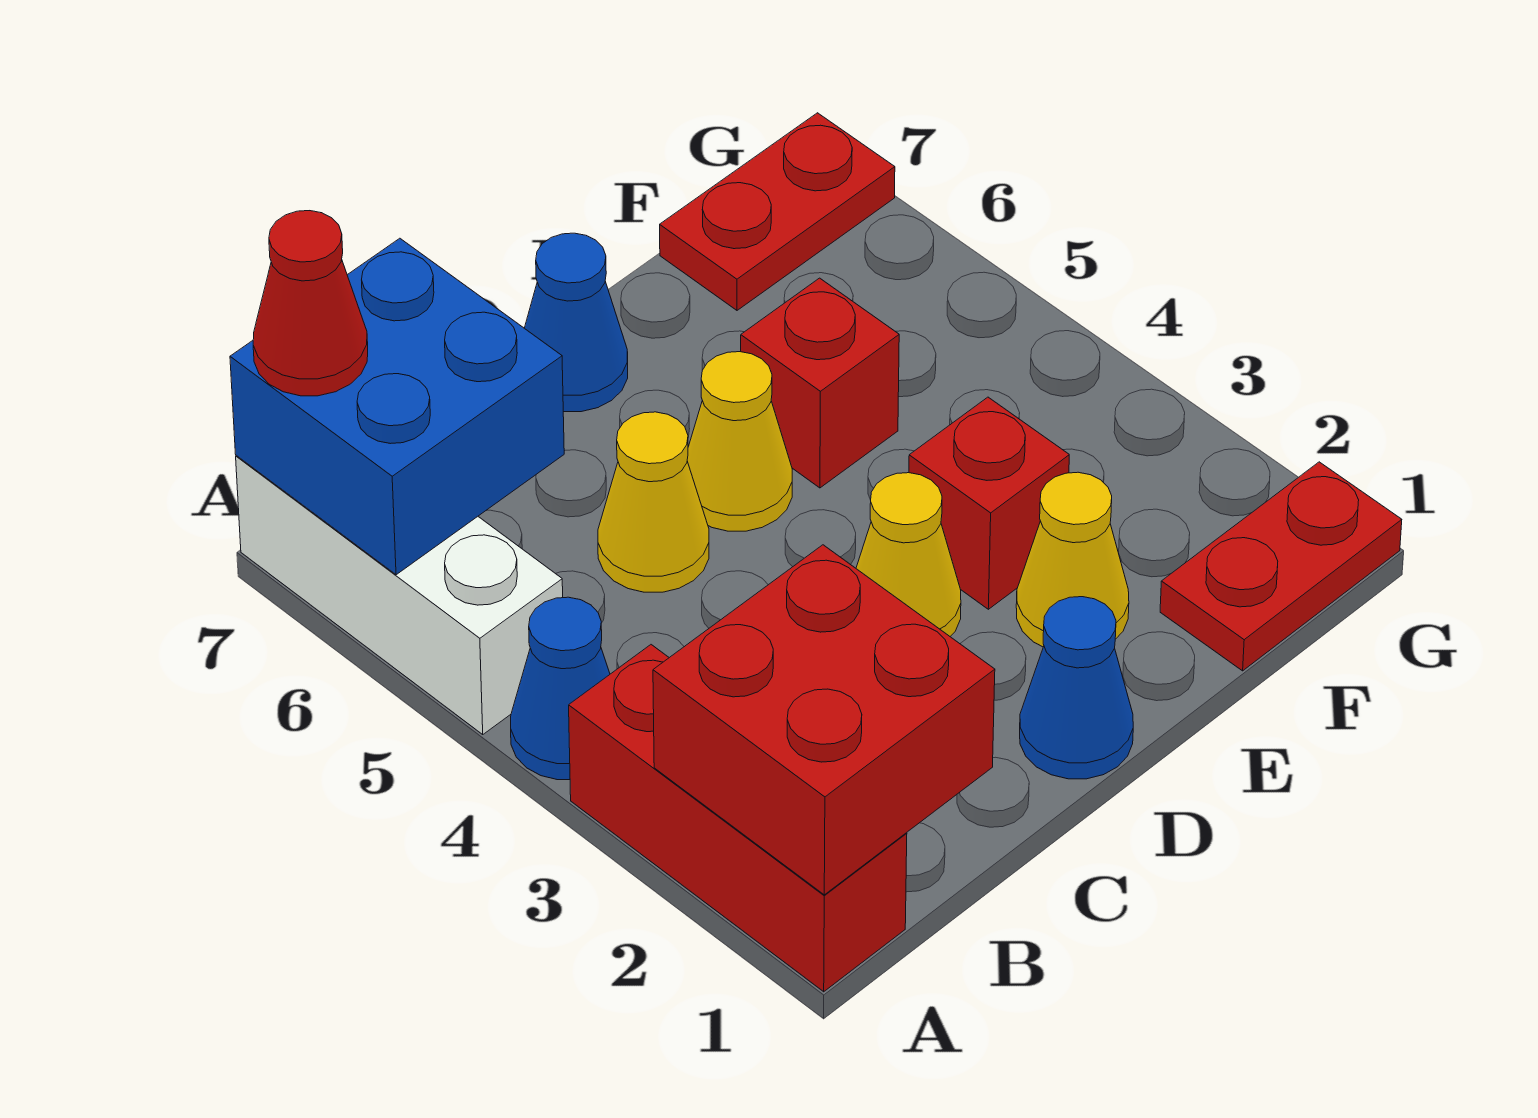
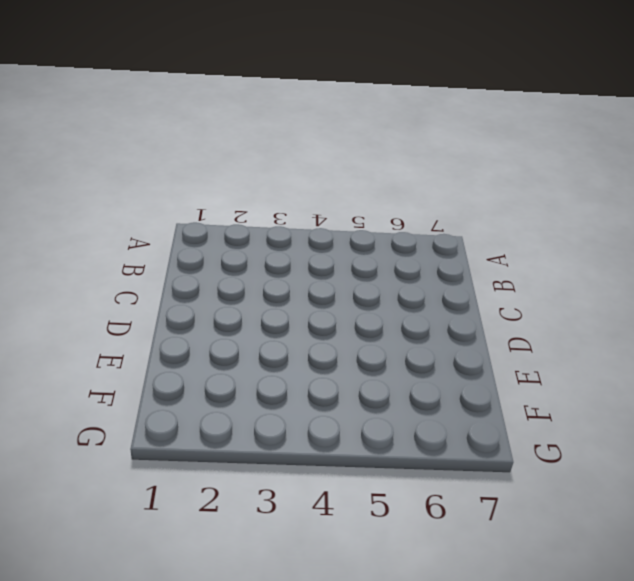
none -> red brick A1:A3 level 1
none -> blue cone A4 level 1
none -> white brick A5:A7 level 1

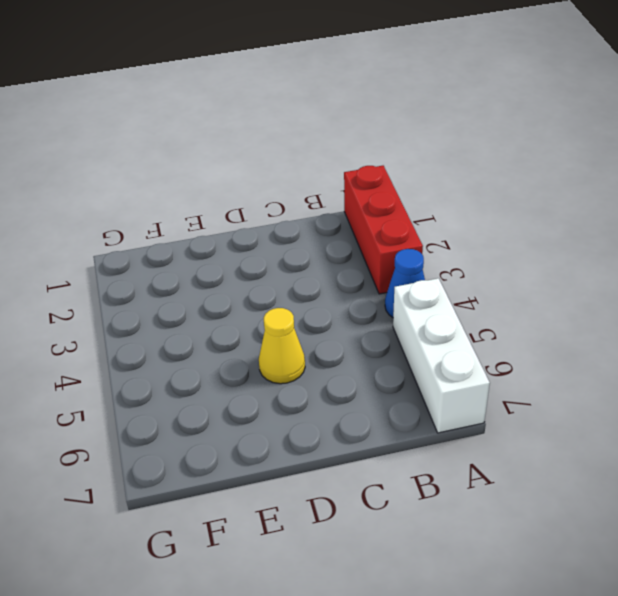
none -> yellow cone C5 level 1
none -> blue cone D1 level 1
none -> yellow cone D3 level 1

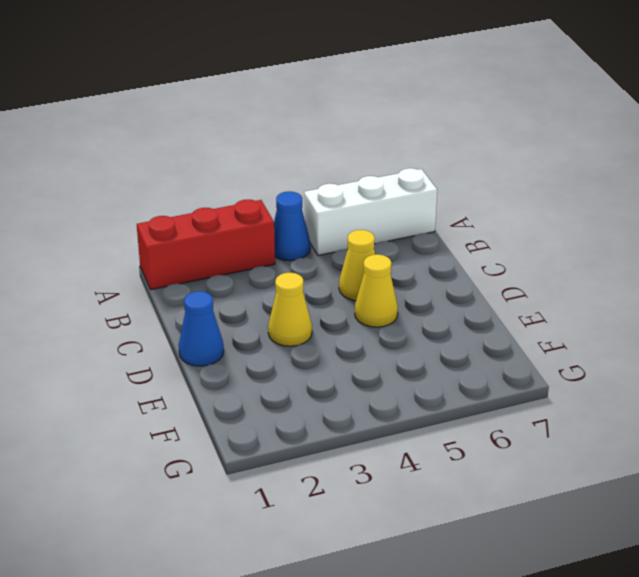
none -> blue cone D7 level 1
none -> yellow cone E2 level 1
none -> red brick E3 level 1

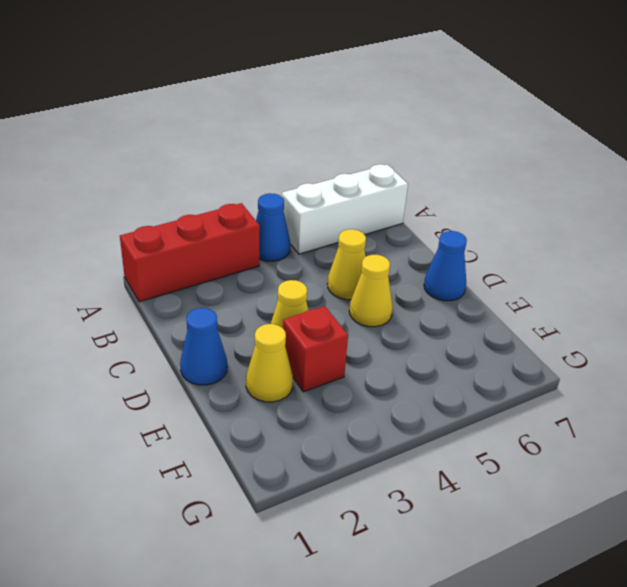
none -> red brick E5 level 1
none -> red plate F1:G1 level 1
none -> red plate F7:G7 level 1

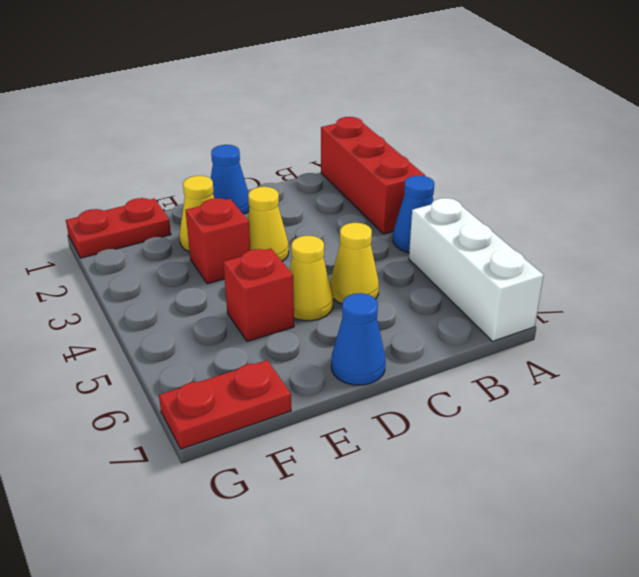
none -> red brick A1:B2 level 2
none -> blue brick A6:B7 level 2
none -> red cone A7 level 3

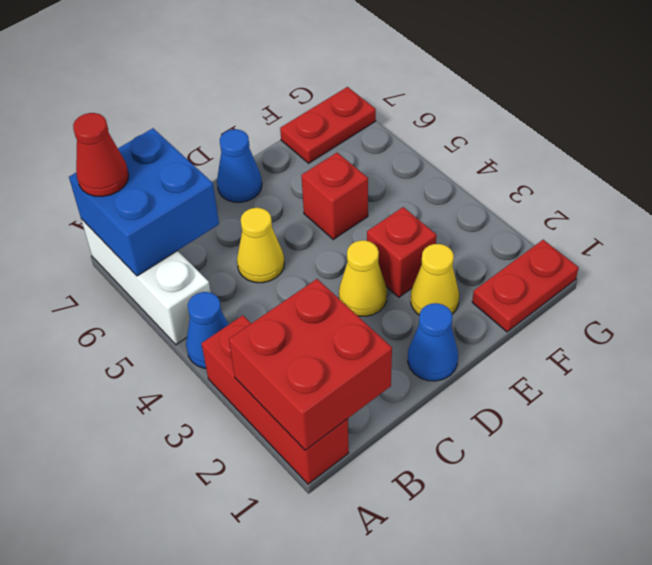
none -> yellow cone D5 level 1

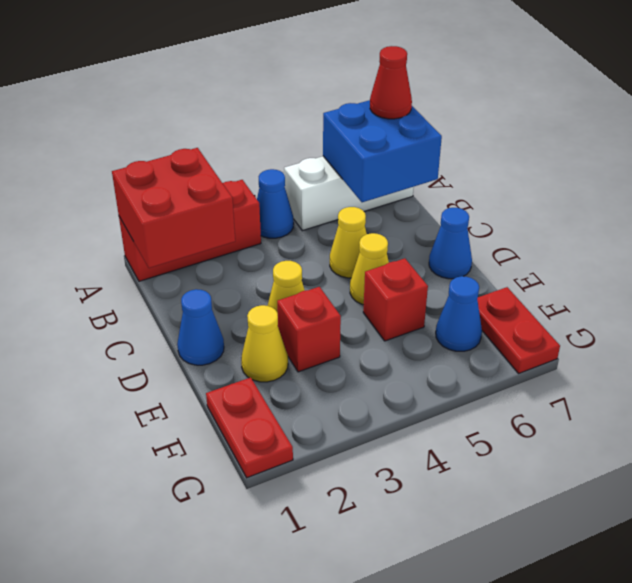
blue cone F6 level 1 -> none

